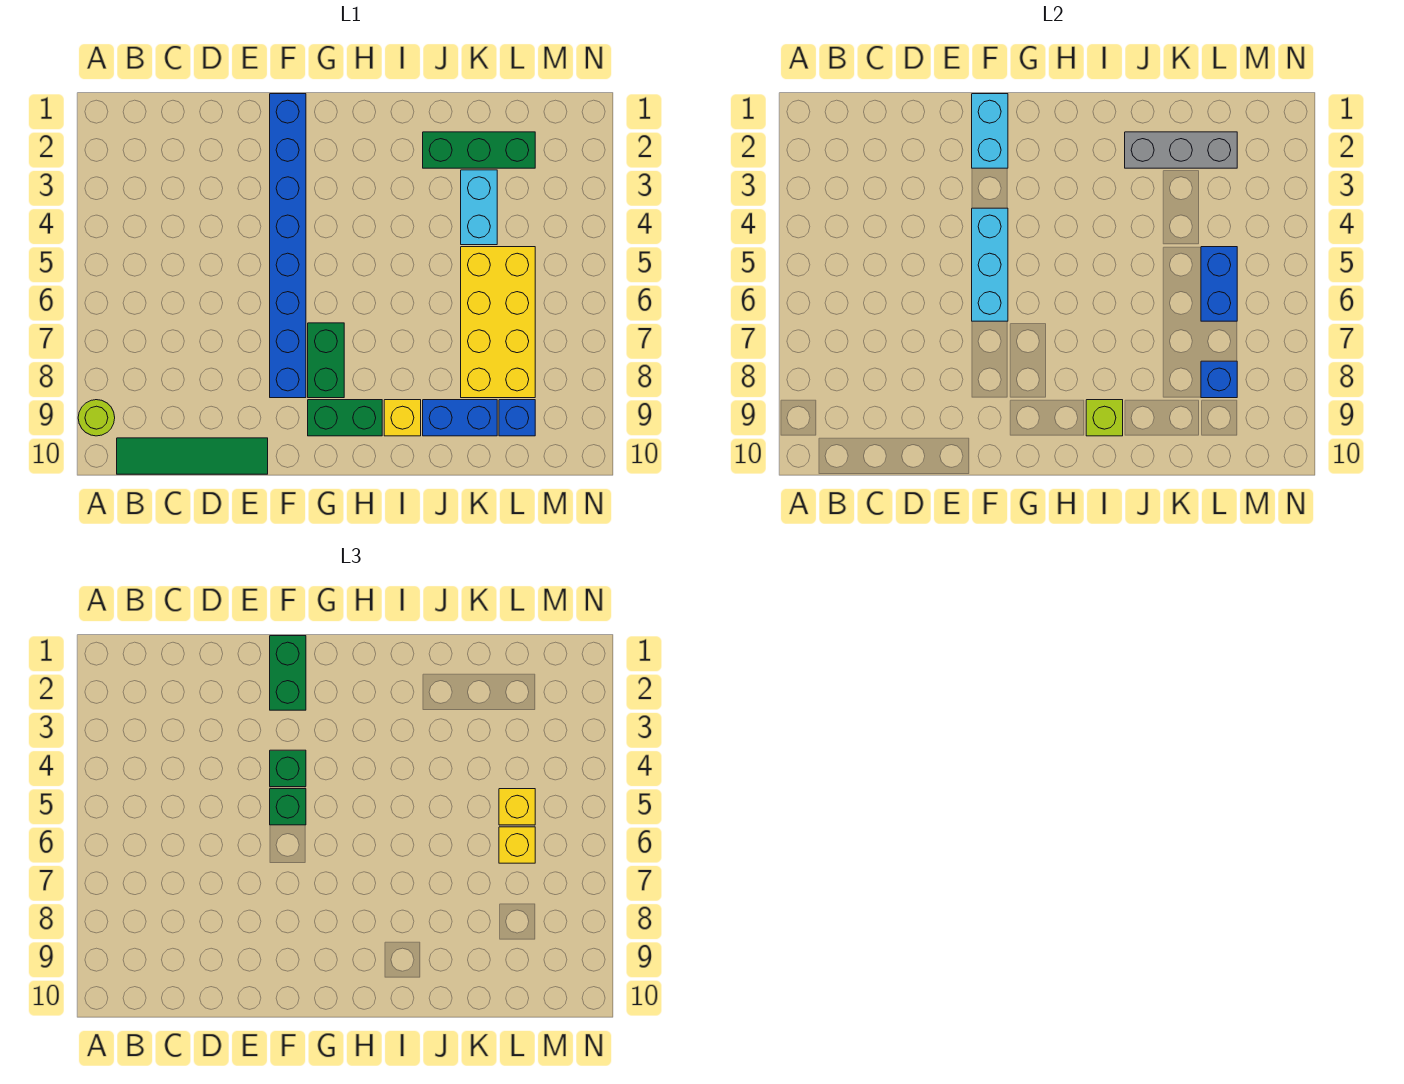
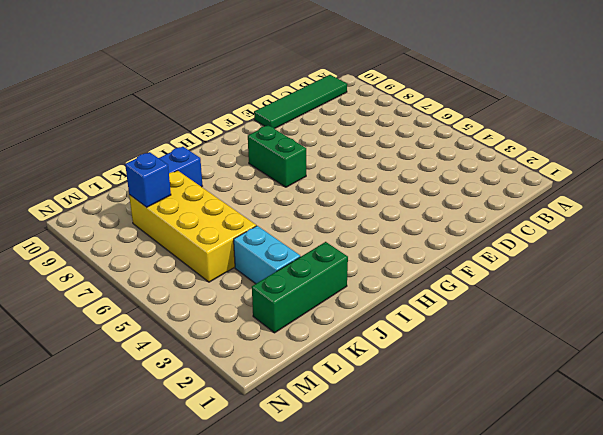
none -> lime round brick A9 level 1
none -> blue brick F1:F8 level 1
none -> green brick G9:H9 level 1

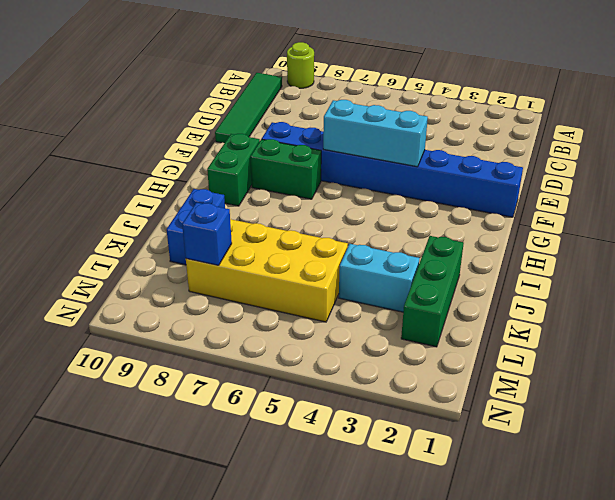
none -> yellow brick I9 level 1
none -> blue brick L9 level 1
none -> cyan brick F1:F2 level 2

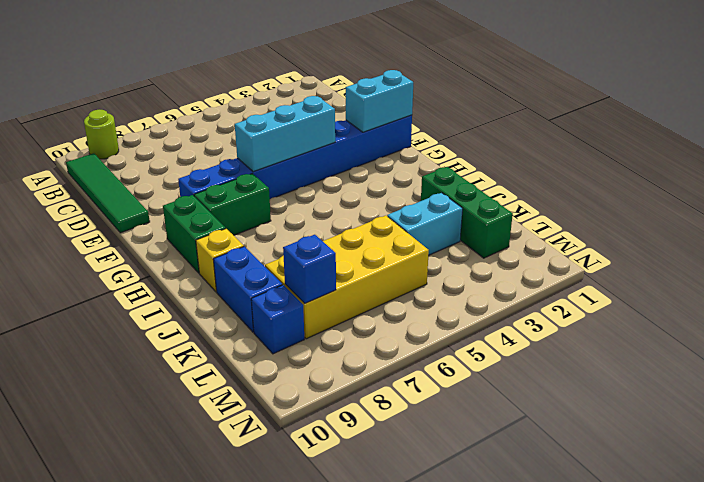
none -> lime brick I9 level 2
none -> grey brick J2:L2 level 2
none -> blue brick L5:L6 level 2

